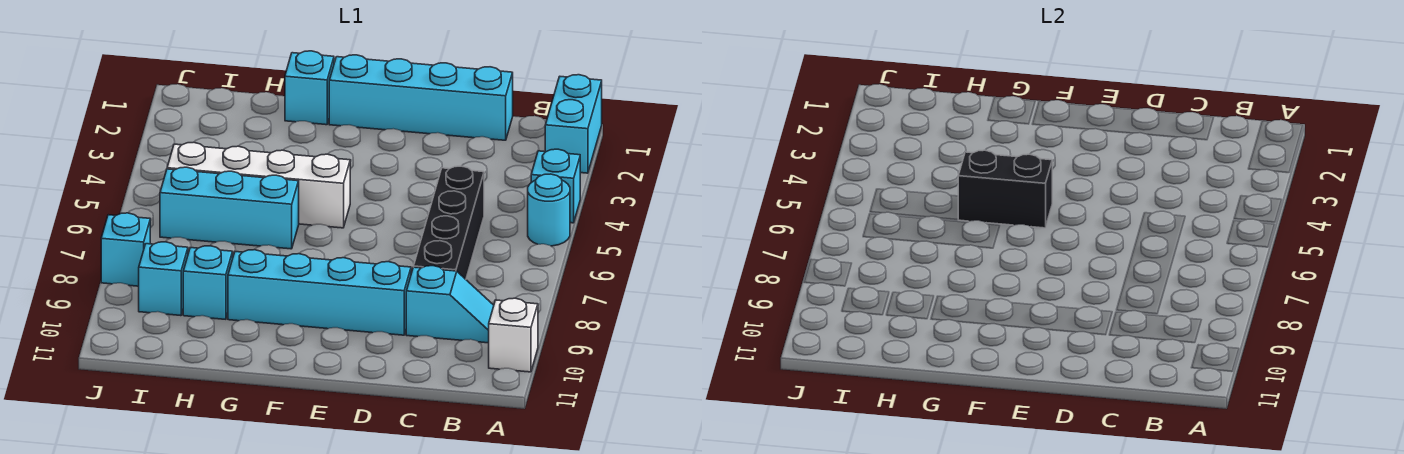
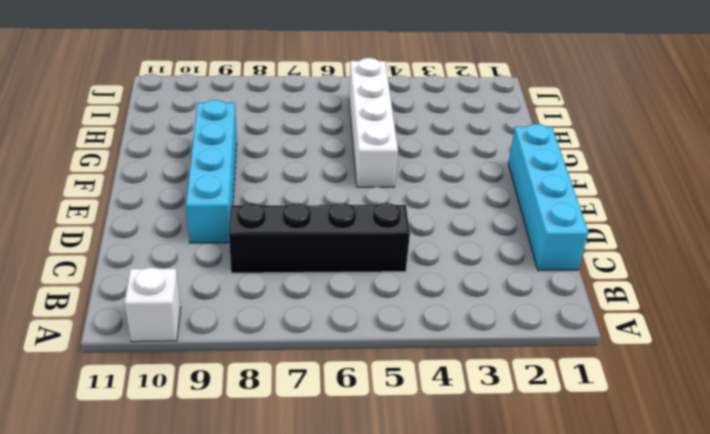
none -> cyan brick A1:A2 level 1
none -> cyan brick A4 level 1
none -> cyan round brick A5 level 1

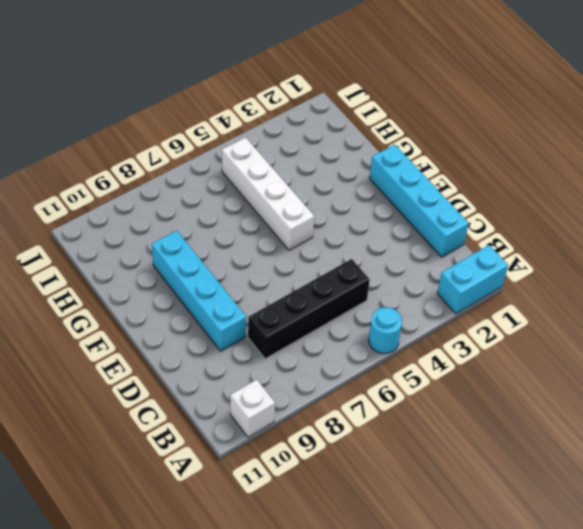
none -> cyan brick A4 level 1
none -> cyan slope B9:C9 level 1 top C
none -> cyan brick G1 level 1

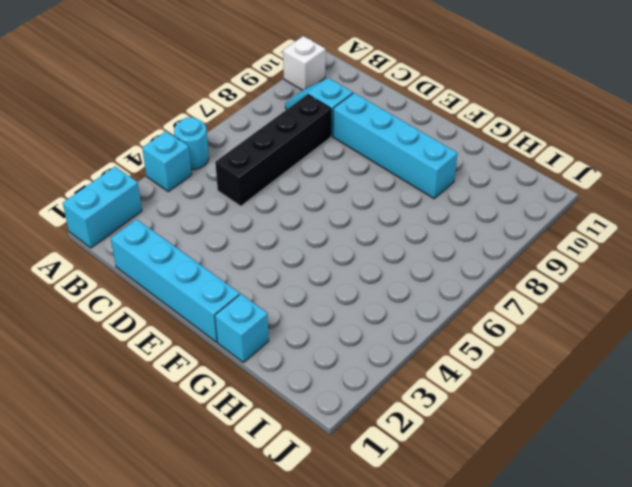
none -> white brick F5:I5 level 1
none -> cyan brick G6:I6 level 1
none -> cyan brick H9 level 1

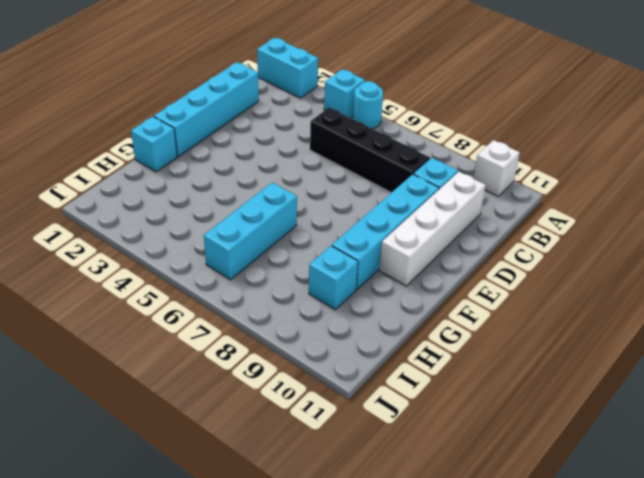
white brick C10:F10 level 1 -> white brick F5:I5 level 1
none -> cyan brick I9 level 1
none -> cyan brick J8 level 1
none -> black brick F5:G5 level 2

